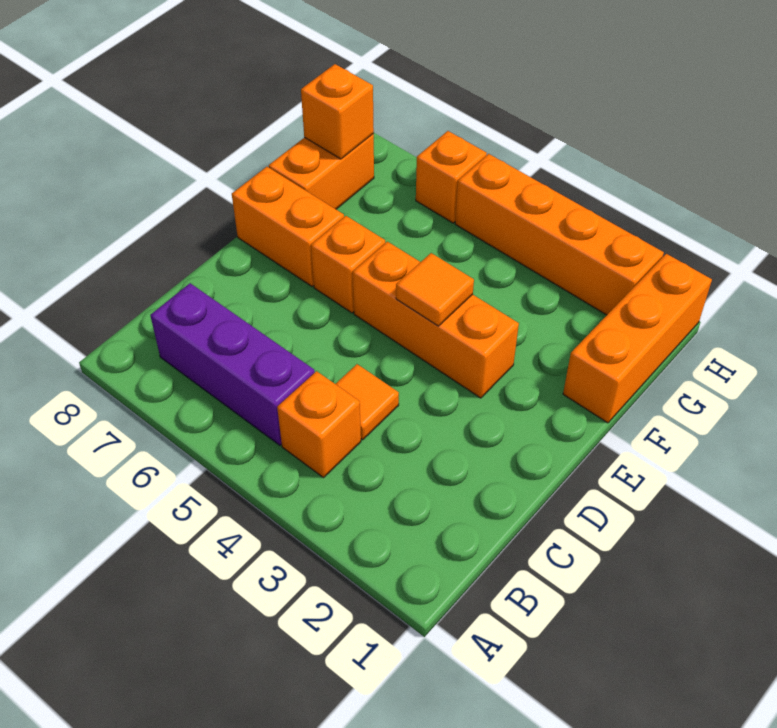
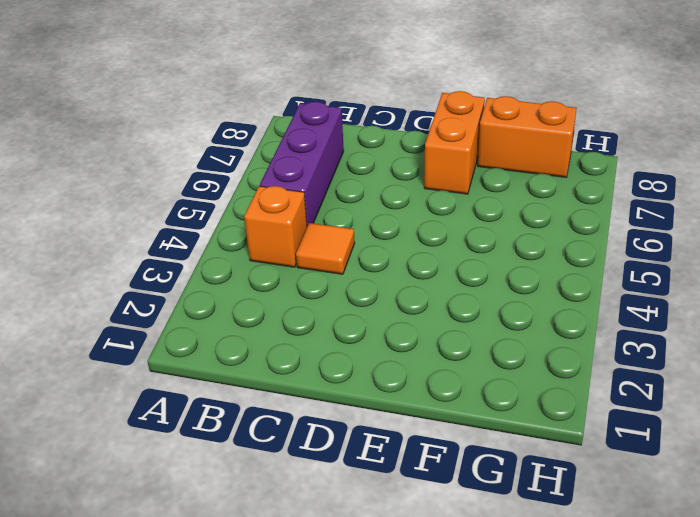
none -> orange brick E3:E5 level 1
none -> orange brick E6 level 1
none -> orange brick F1:H1 level 1

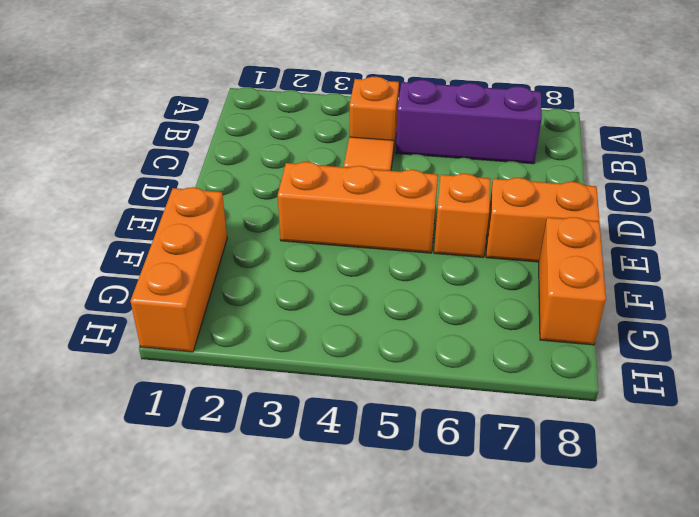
none -> orange brick H2:H5 level 1
none -> orange brick H6 level 1
none -> orange tile E4 level 2

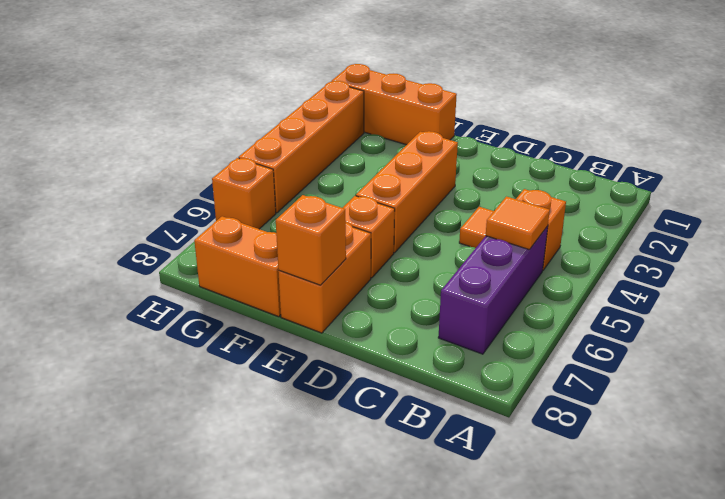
orange tile B5 level 2 -> orange tile E4 level 2
orange brick E8 level 2 -> orange brick G8 level 2

